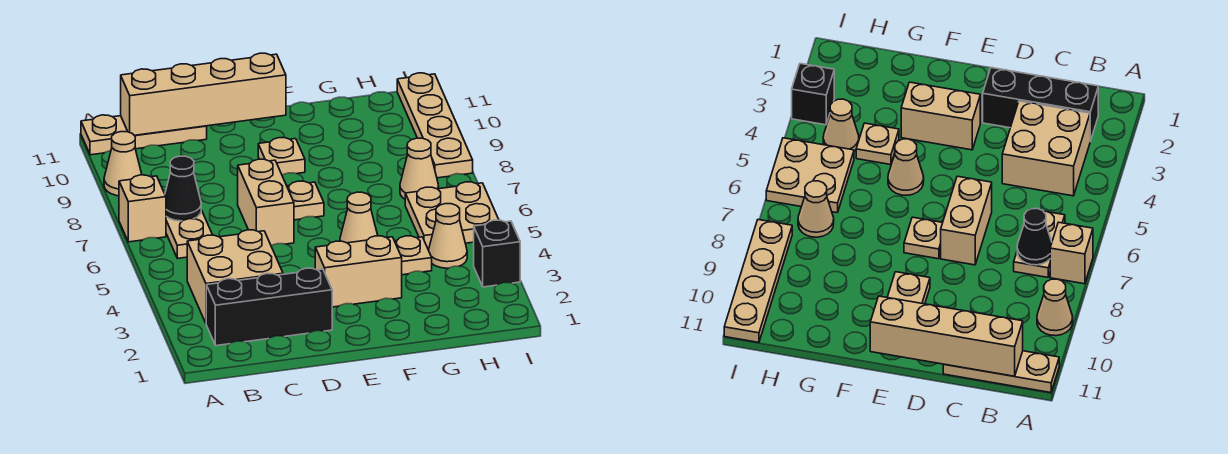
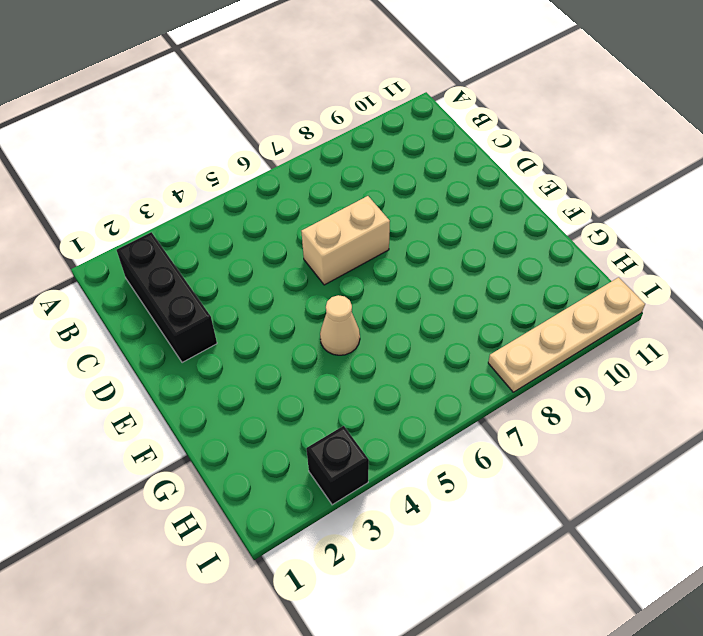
none -> tan brick A7 level 1
none -> tan cone A9 level 1
none -> tan plate A11:C11 level 1

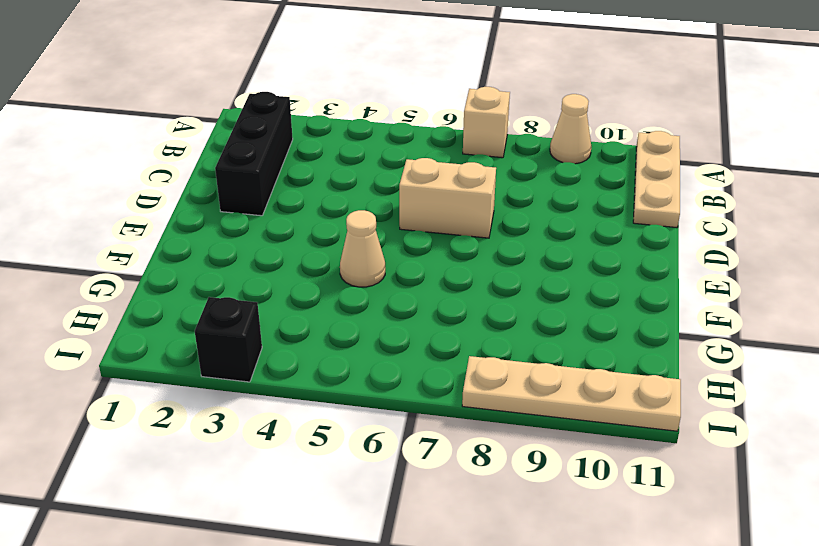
none -> tan brick B3:C4 level 1
none -> tan plate B6:B7 level 1
none -> tan brick E3:F3 level 1

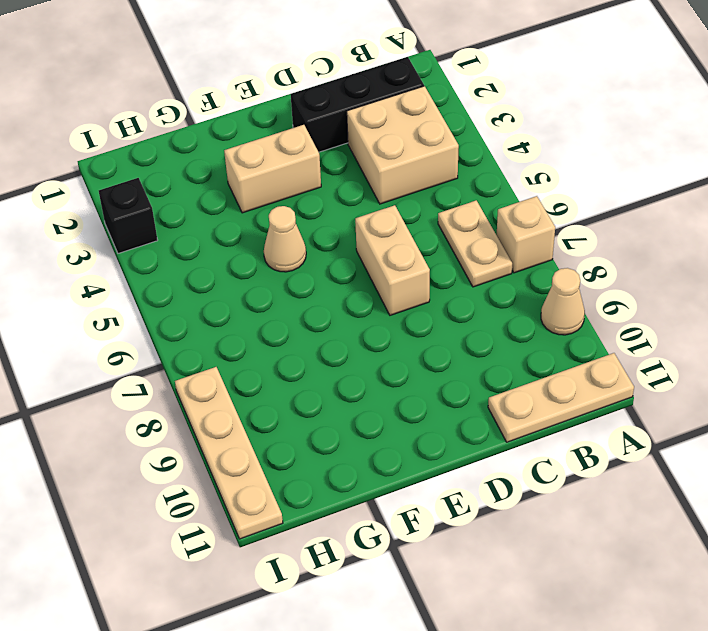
none -> tan plate E7 level 1
none -> tan plate E9 level 1
none -> tan plate G4 level 1

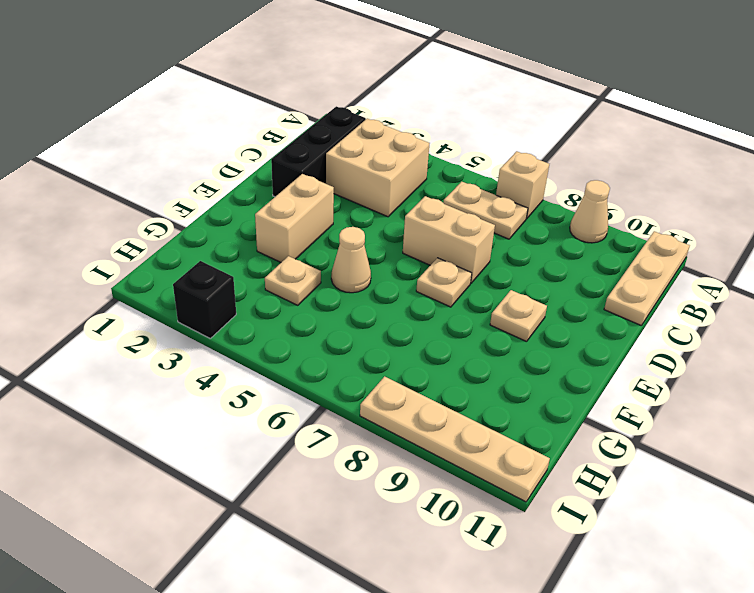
none -> tan cone H4 level 1
none -> tan plate H5:I6 level 1
none -> tan cone H7 level 1

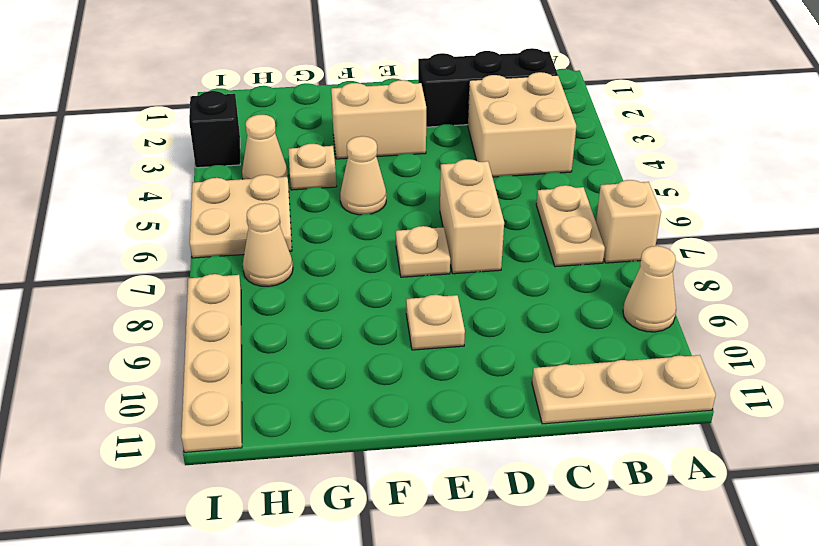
none -> black cone B7 level 2
none -> tan brick B11:E11 level 2

